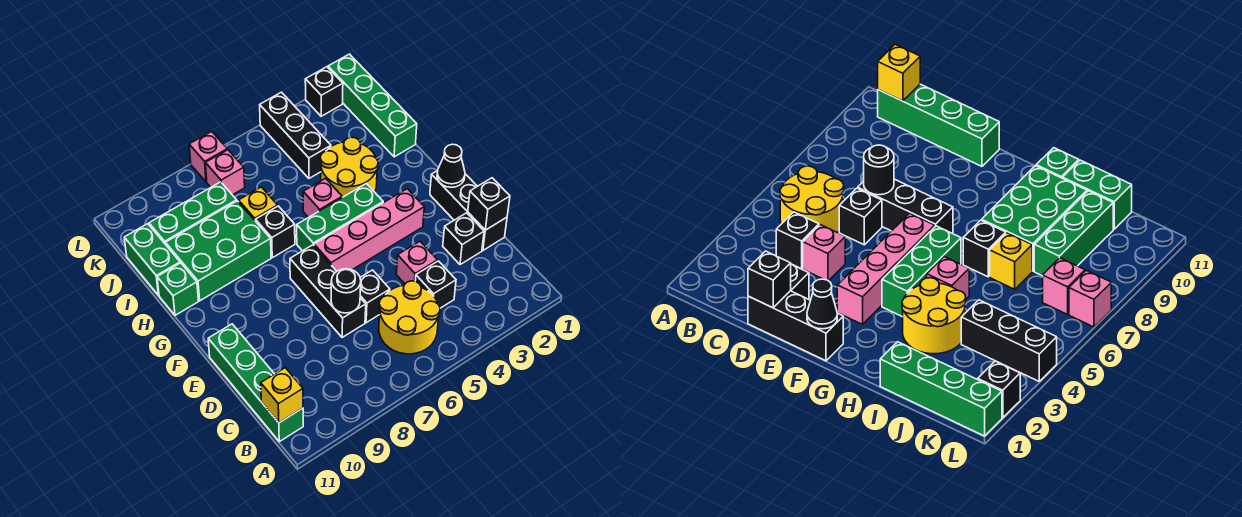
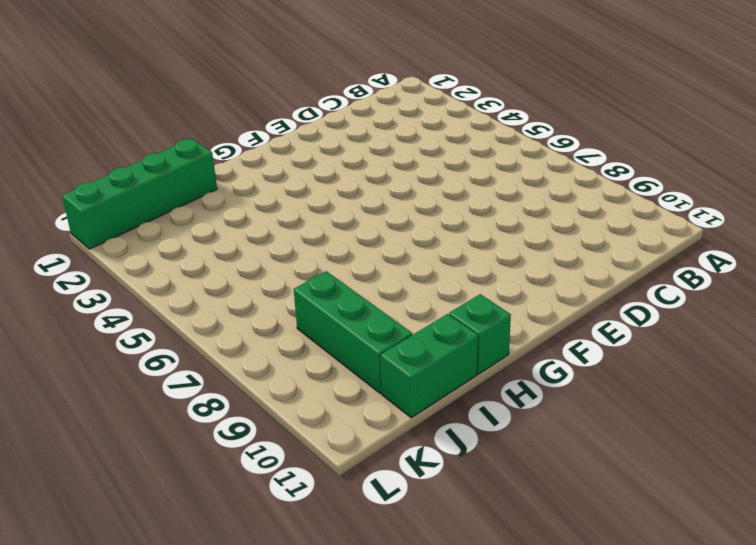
none -> yellow round brick B5:C6 level 1
none -> green brick B11:E11 level 1
none -> black brick C4 level 1

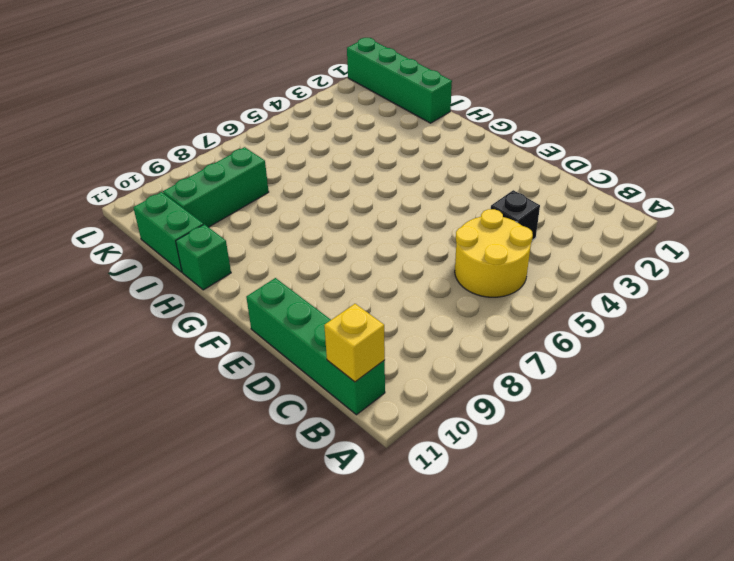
none -> black brick D1:F1 level 1
none -> black brick D2 level 1
none -> pink brick D4 level 1

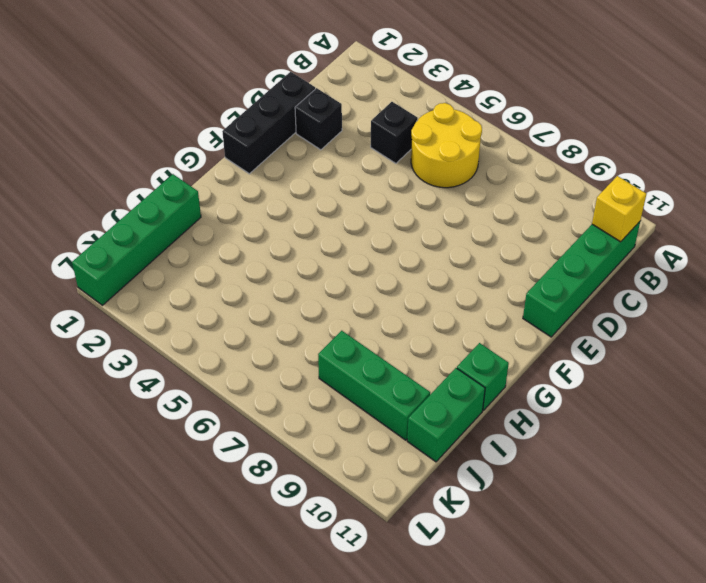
none -> pink brick D4 level 1
none -> black brick D6 level 1
none -> black brick D7:F7 level 1

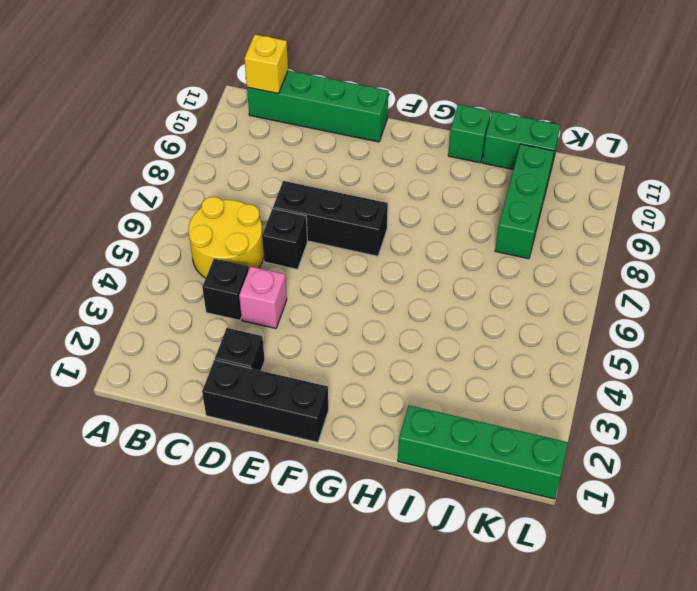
none -> pink brick F3:F6 level 1
none -> green brick G4:G6 level 1
none -> yellow round brick H3:I4 level 1

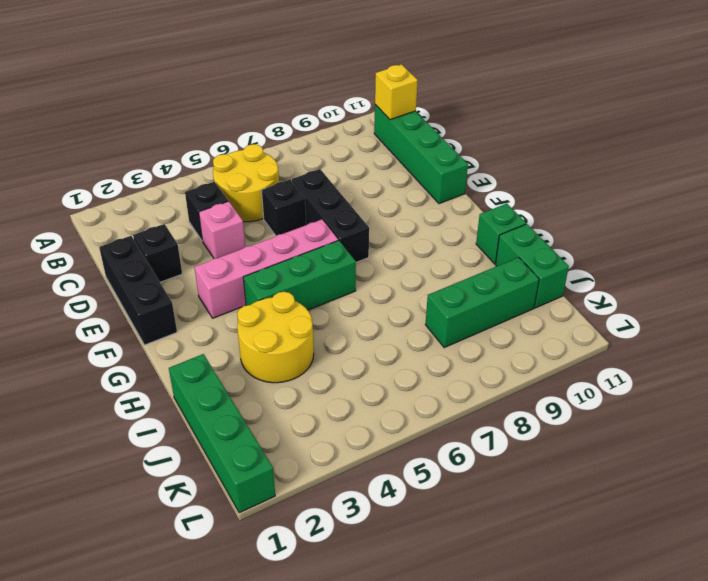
none -> pink brick H5 level 1
none -> black brick H7 level 1
none -> green brick H8:I10 level 1

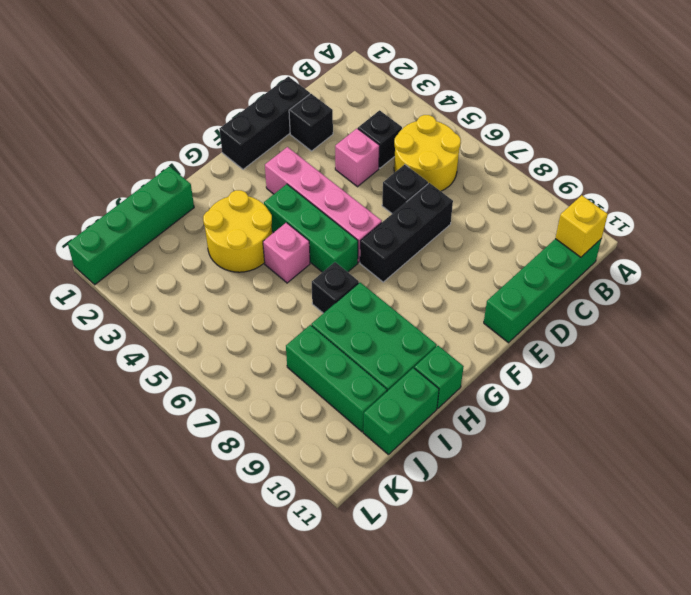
none -> yellow brick I7 level 1
none -> black brick J4:L4 level 1
none -> pink brick K7 level 1

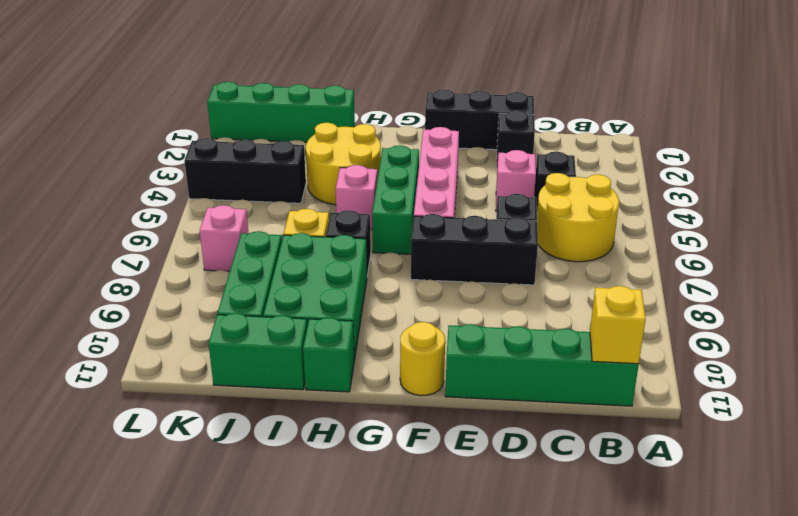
yellow round brick F11 level 1 -> none
none -> black brick L2 level 1
none -> pink brick L7 level 1
none -> black brick D1 level 2

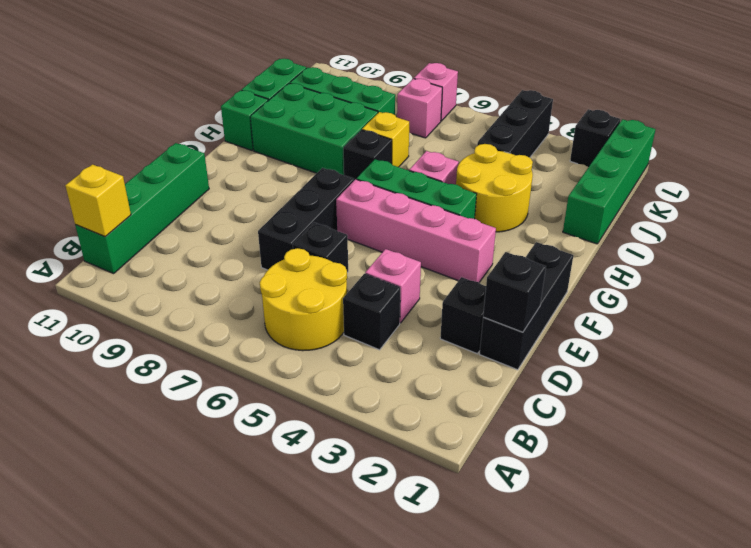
none -> black round brick D7 level 2
none -> black cone F1 level 2

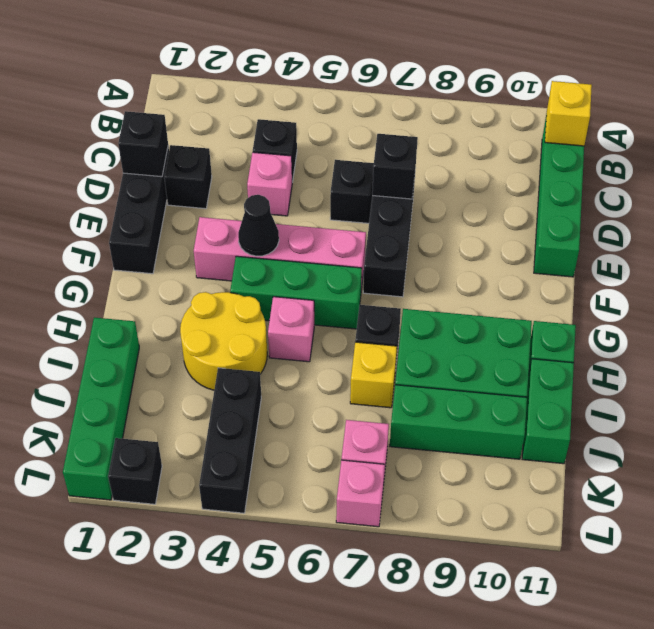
black brick D7 level 2 -> black round brick D7 level 2
black cone F4 level 2 -> black cone F1 level 2
none -> yellow round brick B5:C6 level 1

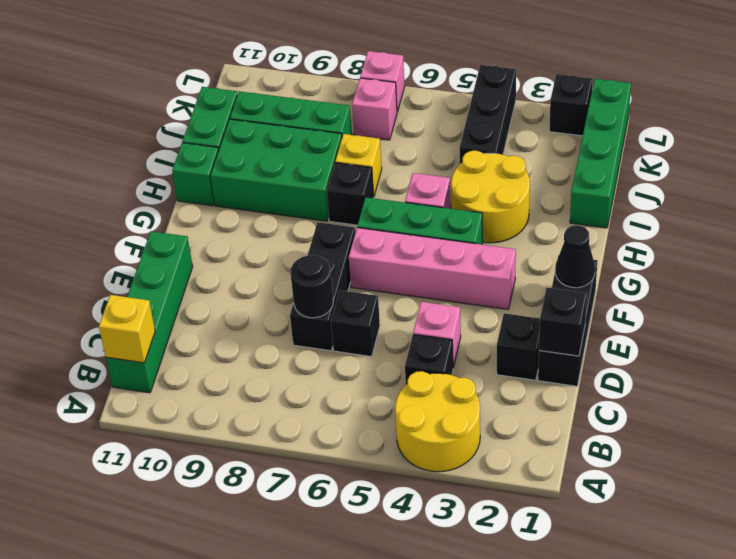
yellow round brick A3:B4 level 1 -> yellow round brick B5:C6 level 1

